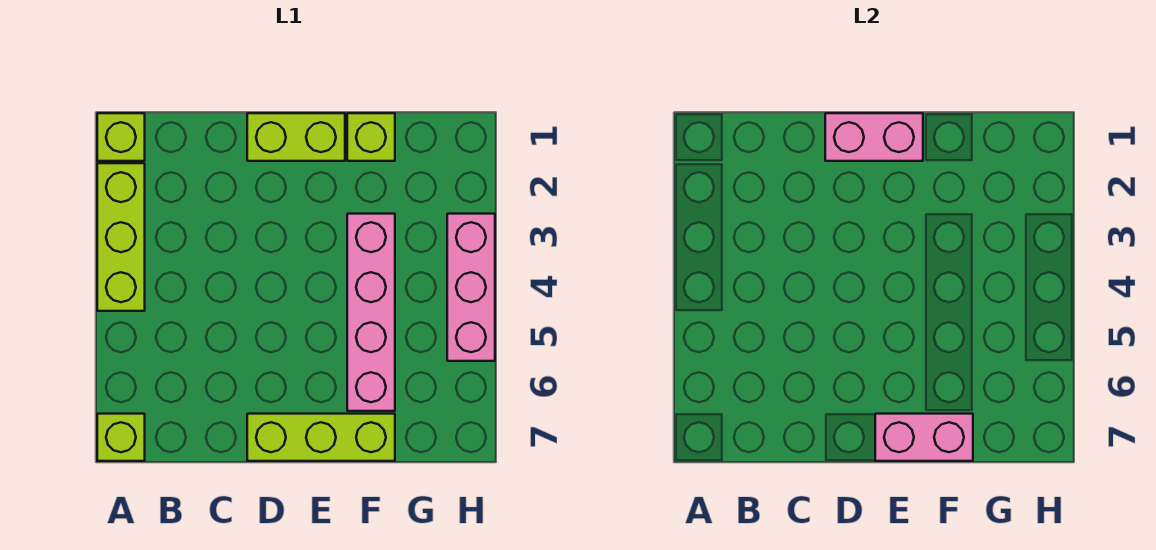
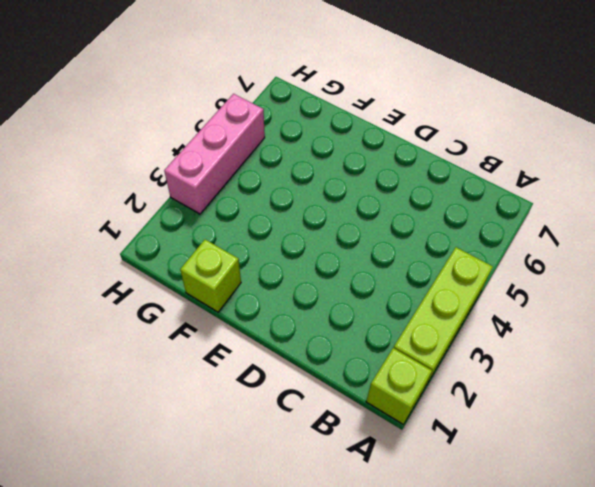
none -> lime brick A7 level 1
none -> lime brick D1:E1 level 1

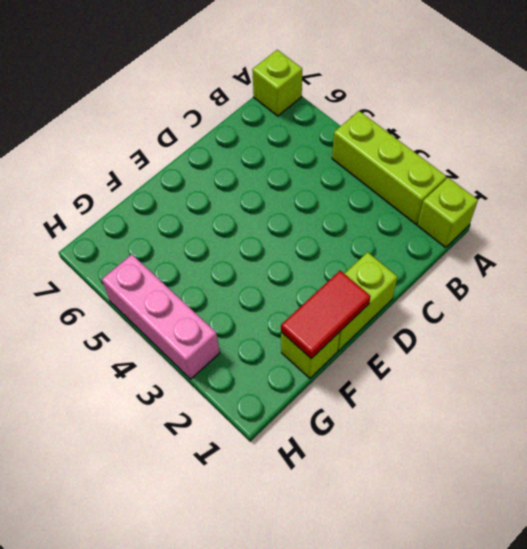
red tile E1:F1 level 2 -> pink brick D1:E1 level 2
none -> lime brick D7:F7 level 1
none -> pink brick F3:F6 level 1

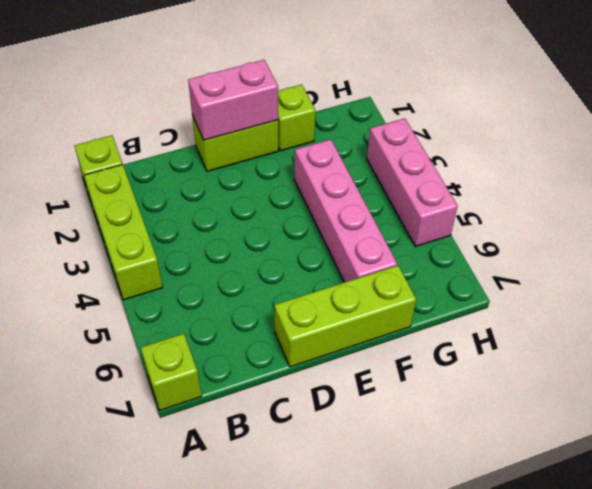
none -> pink brick E7:F7 level 2

